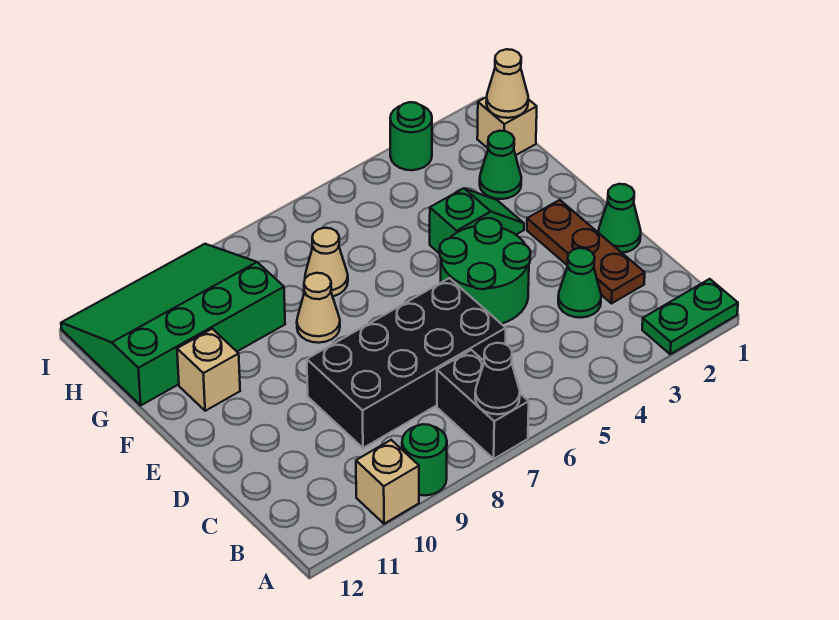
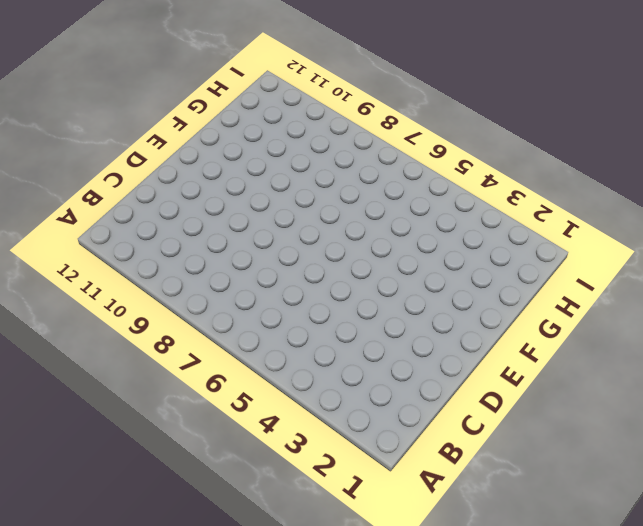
none -> green plate A1:A2 level 1
none -> black brick A7:B7 level 1
none -> green round brick A9 level 1

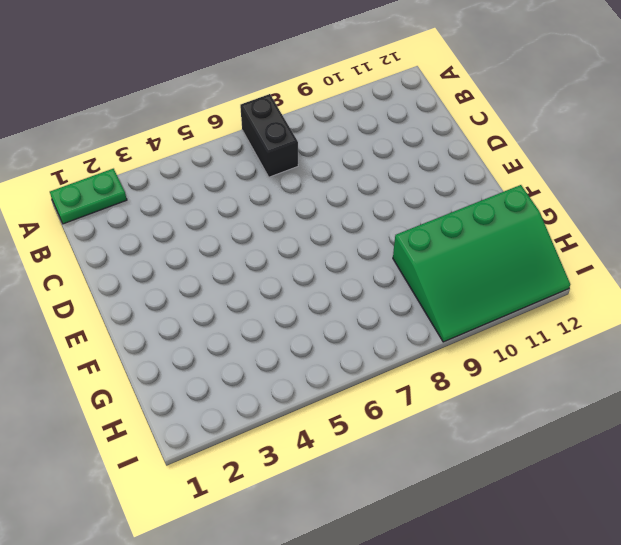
none -> green round brick A9 level 1
none -> tan brick A10 level 1
none -> brown plate C2:E2 level 1

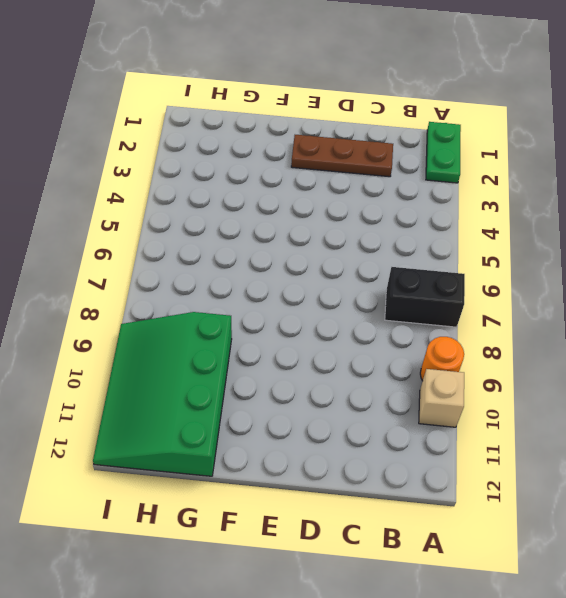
orange round brick A9 level 1 -> green round brick A9 level 1
none -> green cone C3 level 1
none -> black brick C6:D9 level 1
none -> green cone D1 level 1

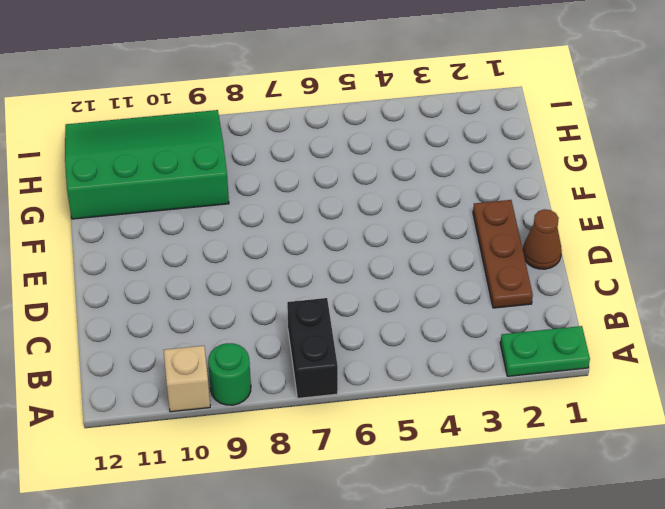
brown cone D1 level 1 -> green cone D1 level 1
none -> green cone C3 level 1
none -> black brick C6:D9 level 1
none -> green round brick D4:E5 level 1

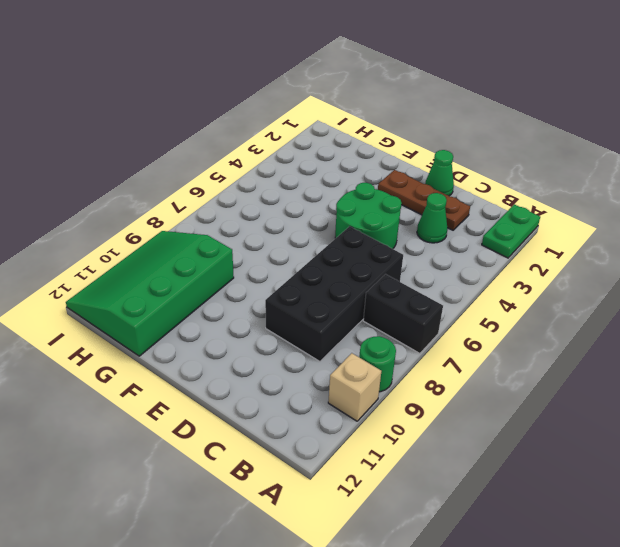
none -> green slope F3:F4 level 1 top 4
none -> tan cone F8 level 1
none -> tan brick F11 level 1

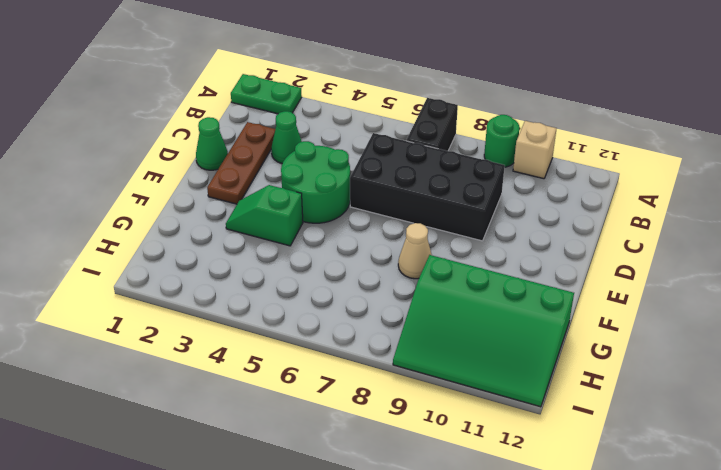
none -> tan brick F11 level 1
none -> green cone G2 level 1
none -> tan cone G7 level 1

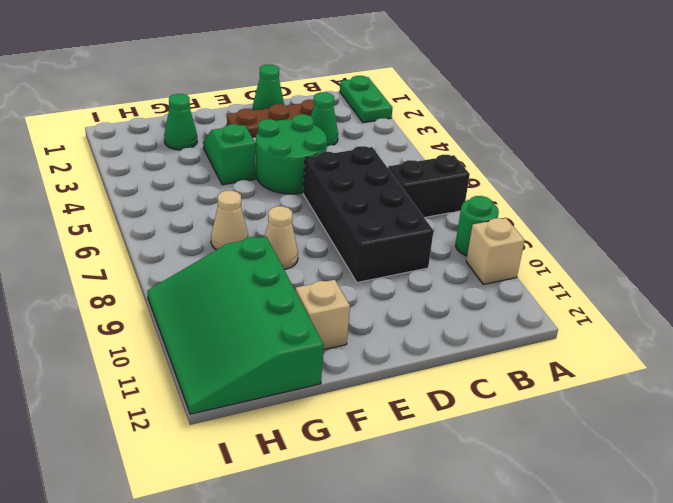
none -> tan brick H1 level 1
none -> green round brick I3 level 1
none -> black cone A7 level 2

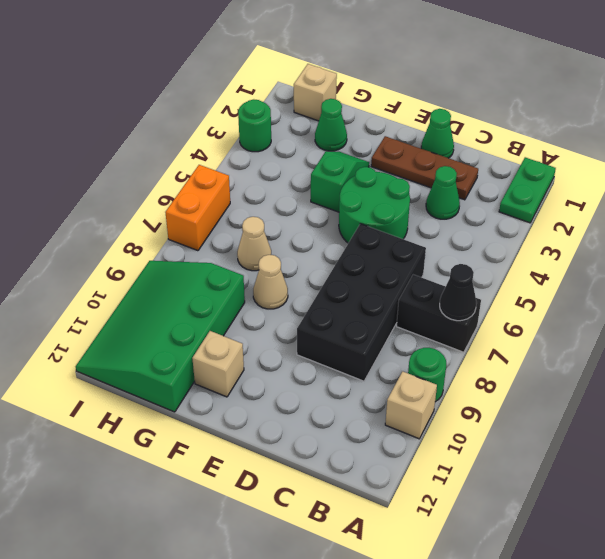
orange brick I6:I7 level 1 -> none
none -> tan cone H1 level 2

